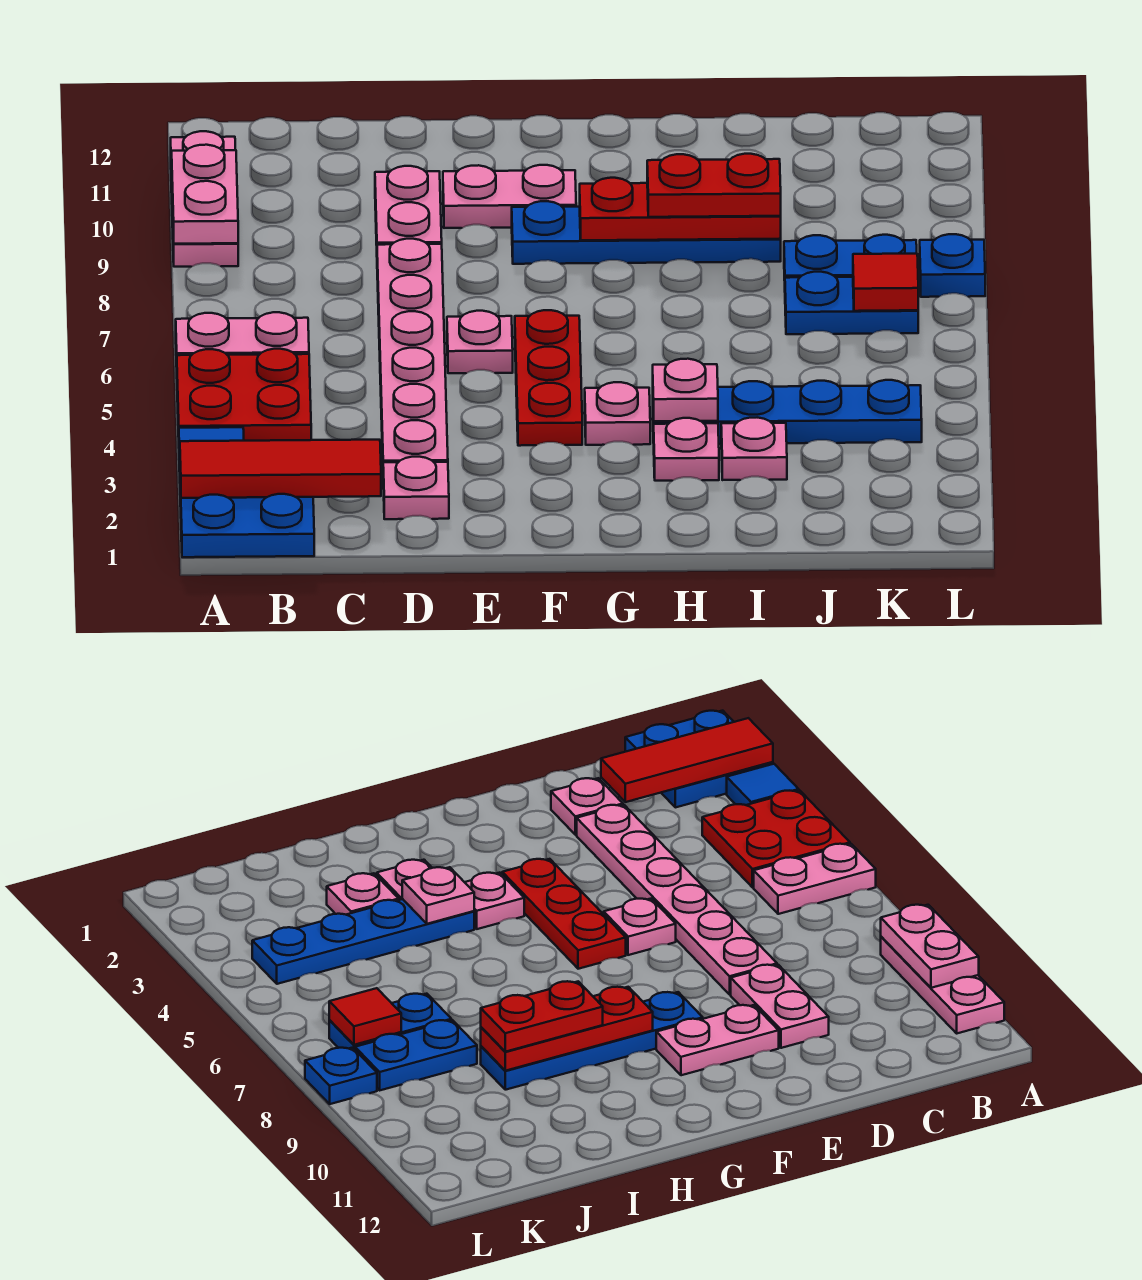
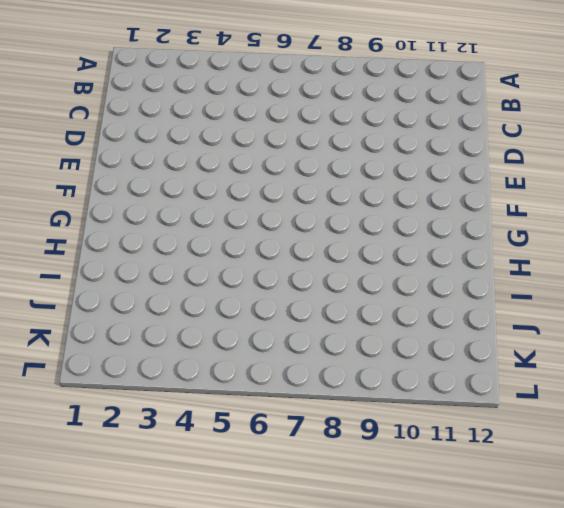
none -> blue plate A1:B2 level 1
none -> blue tile A3 level 1
none -> red plate A4:B5 level 1

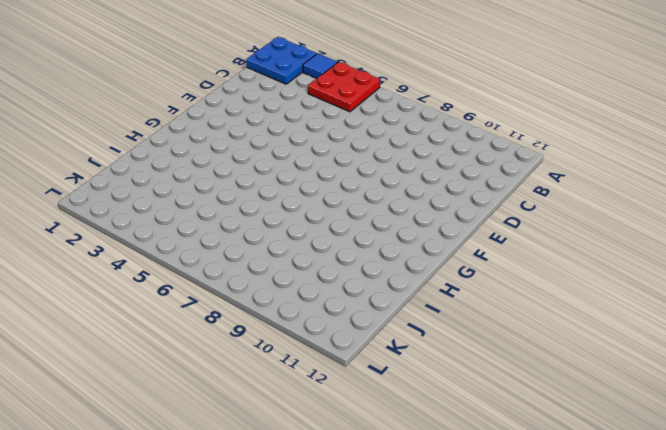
none -> pink plate A6:B6 level 1
none -> pink plate A9:A11 level 1
none -> pink plate D2 level 1

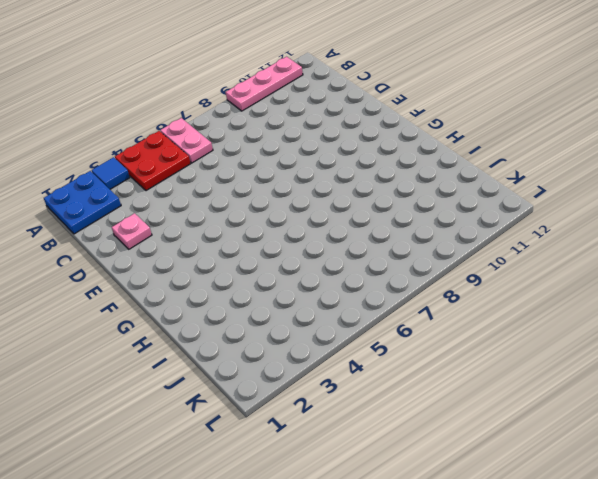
none -> pink plate D3:D8 level 1
none -> pink plate D9:D10 level 1
none -> pink plate E6 level 1

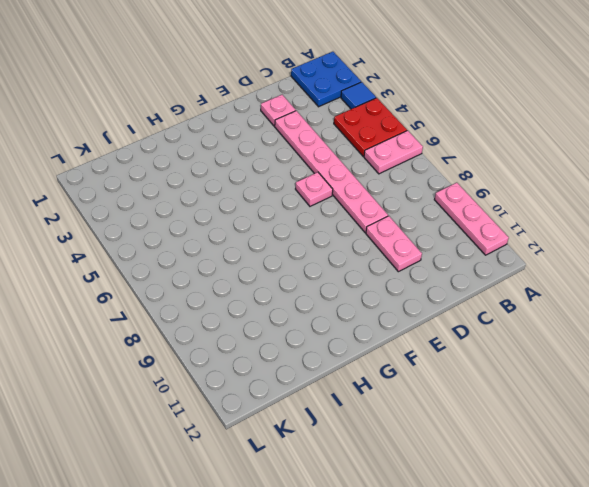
none -> pink plate E10:F10 level 1
none -> red plate F4:F6 level 1
none -> blue plate F9:I9 level 1

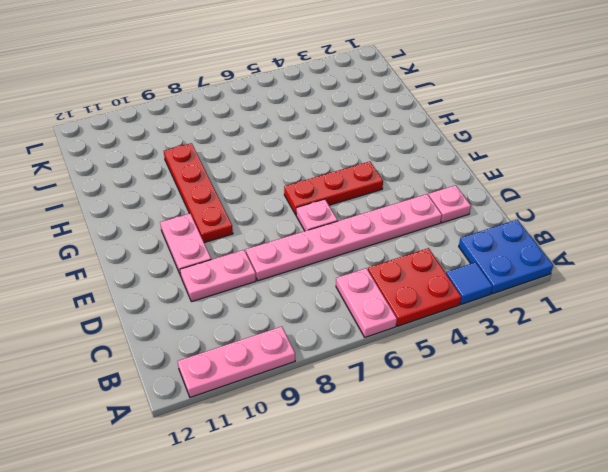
red plate F9:I9 level 1 -> blue plate F9:I9 level 1
none -> pink plate G4 level 1
none -> pink plate H3 level 1
none -> blue plate H4:K4 level 1

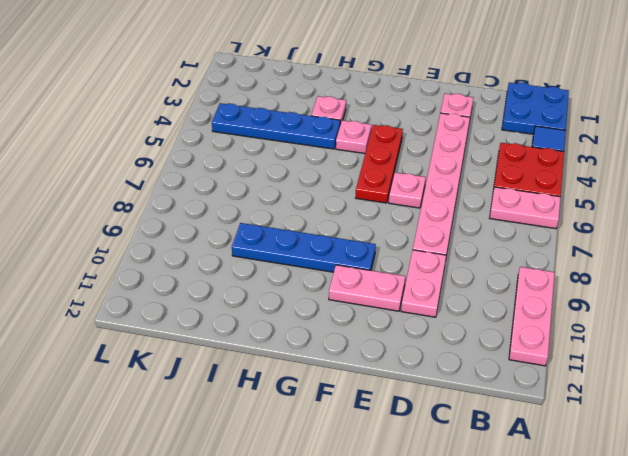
none -> pink plate I3 level 1
none -> blue plate J7:K7 level 1
none -> blue plate J8:K8 level 1

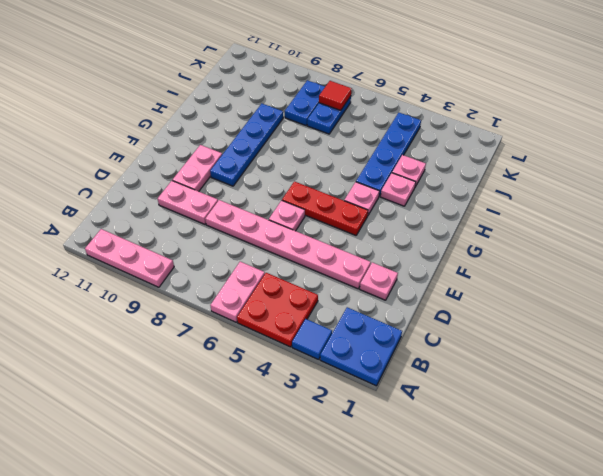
none -> blue plate L8 level 1
none -> red tile A2:C2 level 2
none -> pink plate A9:A10 level 2

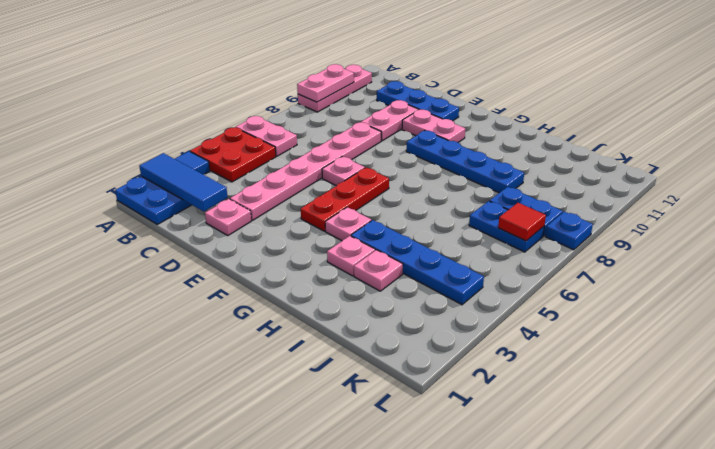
blue tile A2:C2 level 2 -> red tile A2:C2 level 2
blue plate C11:E11 level 1 -> none
none -> red plate G9:I9 level 2
none -> pink plate H4 level 2
none -> red plate H9:I9 level 3

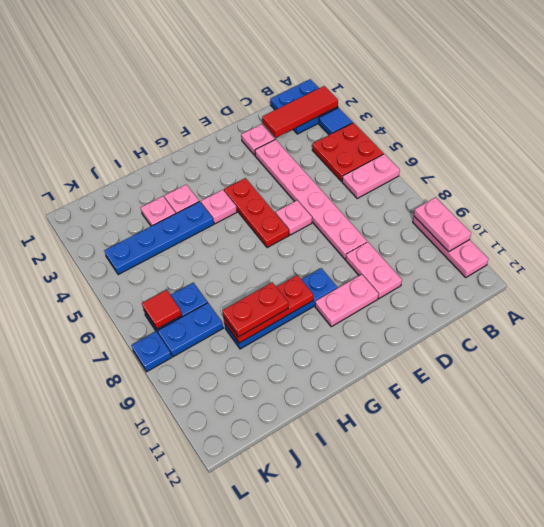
none -> pink plate H4 level 2

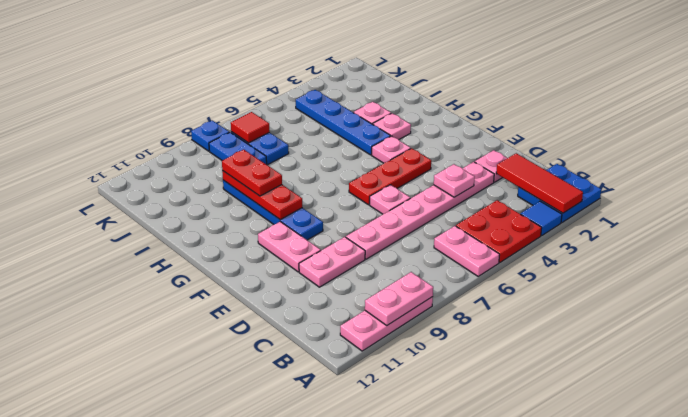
pink plate D4 level 2 -> pink plate H4 level 2

